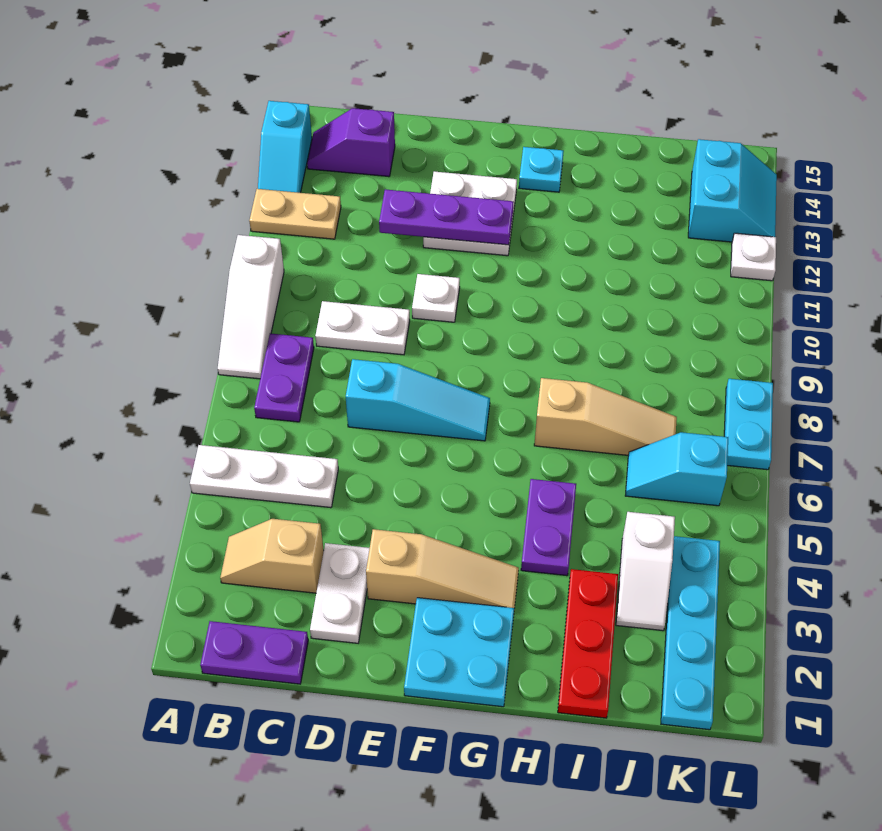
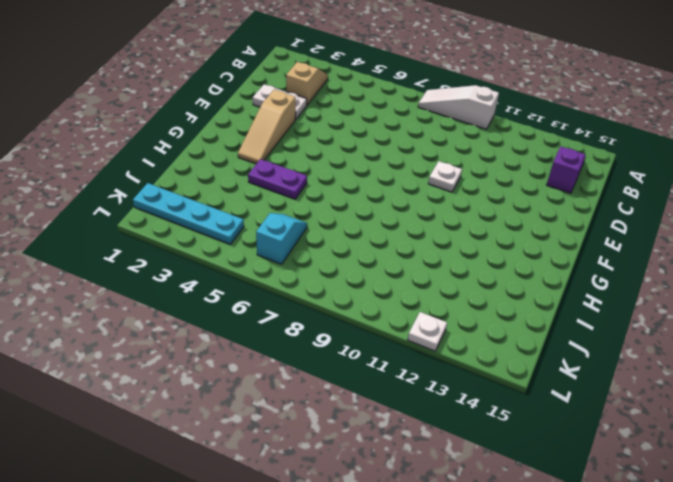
none -> white plate A5:C5 level 1
none -> tan plate A12:B12 level 1
none -> cyan slope A13:A14 level 1 top 14

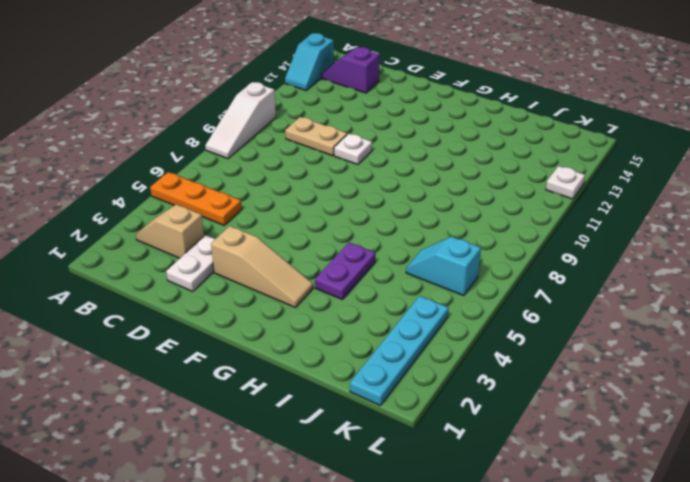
orange plate A5:C5 level 1 -> white plate A5:C5 level 1
tan plate C10:D10 level 1 -> tan plate A12:B12 level 1
none -> purple plate B1:C1 level 1
none -> purple plate B7:B8 level 1
none -> white plate C9:D9 level 1

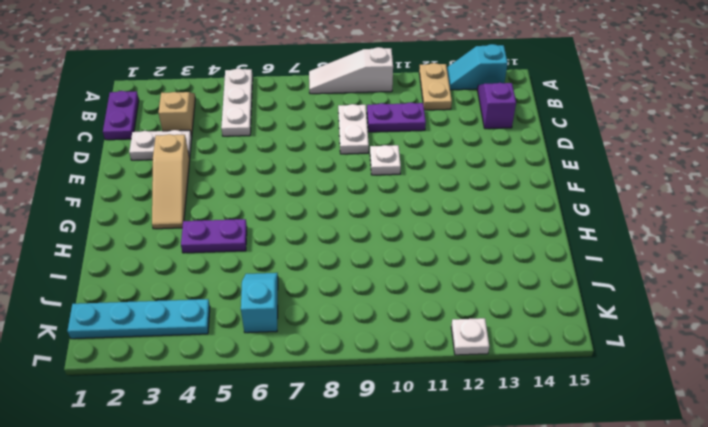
purple plate C10:C11 level 1 -> purple plate B7:B8 level 1
none -> cyan slope D7:F7 level 1 top D
none -> white plate E12:F13 level 1
none -> cyan plate F1:G2 level 1

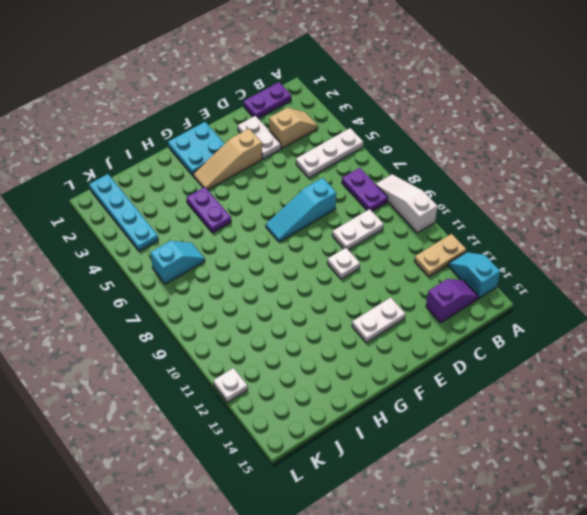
white plate E13:F13 level 1 -> white plate E12:F13 level 1
none -> cyan plate G14 level 1
none -> tan slope H7:J7 level 1 top H
none -> red plate I1:I3 level 1

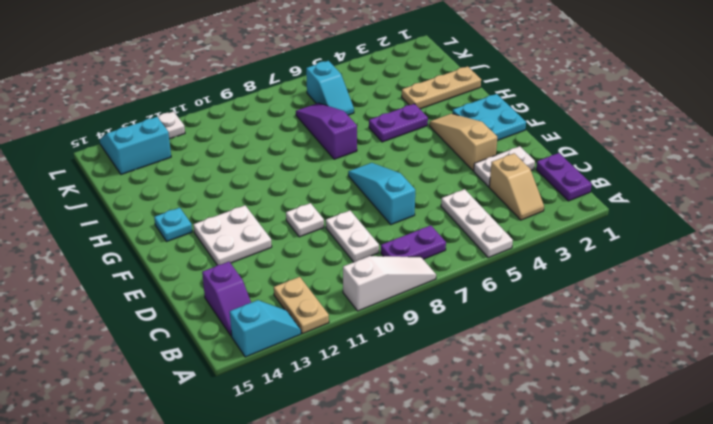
purple slope H7:J7 level 1 top H -> tan slope H7:J7 level 1 top H
tan plate I1:I3 level 1 -> red plate I1:I3 level 1
none -> white slope J3:J4 level 1 top 4
none -> cyan plate K1:K4 level 1
none -> cyan plate L7:L8 level 1

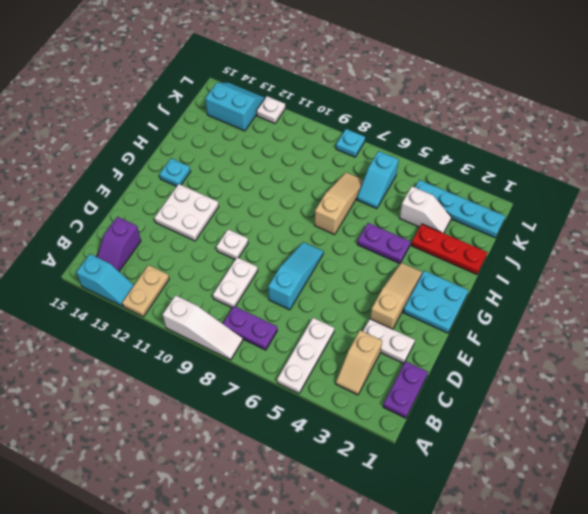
cyan plate L8 level 1 -> cyan plate L7:L8 level 1
none -> purple plate D12:F12 level 2

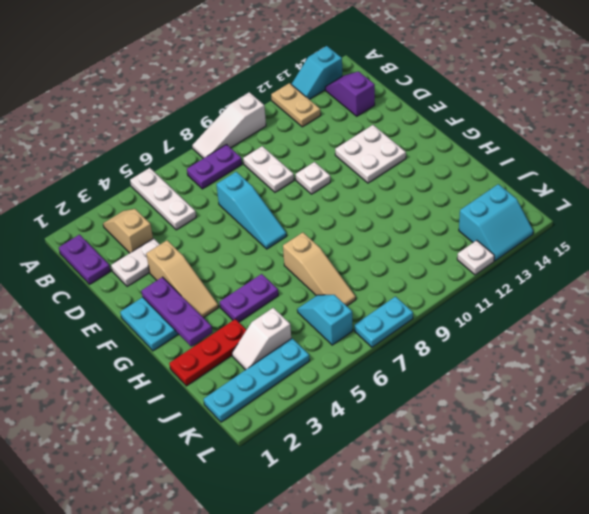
purple plate F2:H2 level 2 -> purple plate D12:F12 level 2
none -> cyan plate G14 level 1

